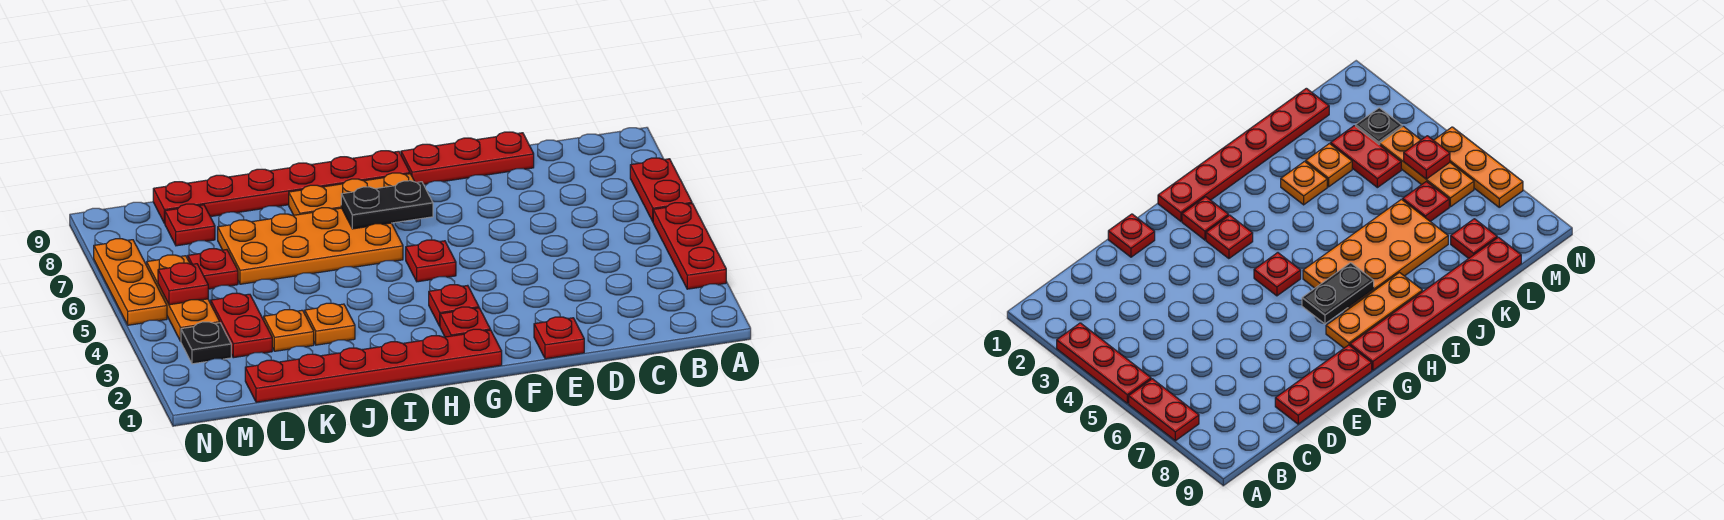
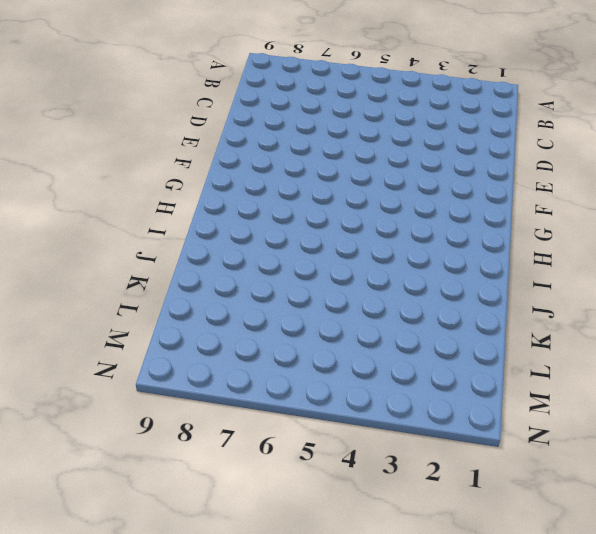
none -> red plate A3:A5 level 1
none -> red plate A6:A7 level 1
none -> red plate D9:F9 level 1

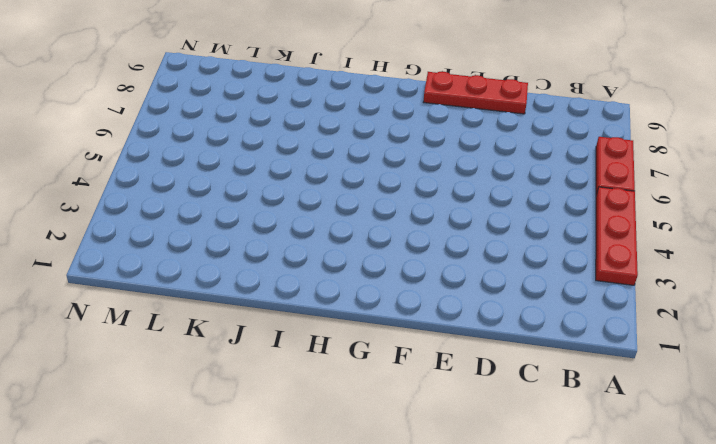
none -> red plate E1 level 1
none -> red plate G1:L1 level 1
none -> red plate G2 level 1

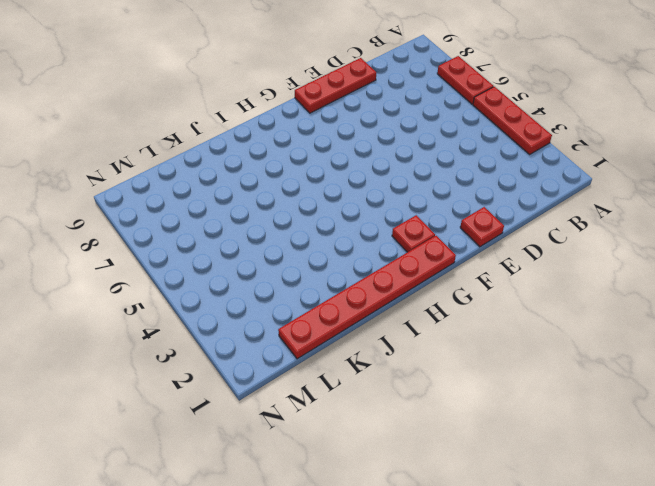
none -> red plate G3 level 1
none -> red plate G5 level 1
none -> orange plate G8:I8 level 1

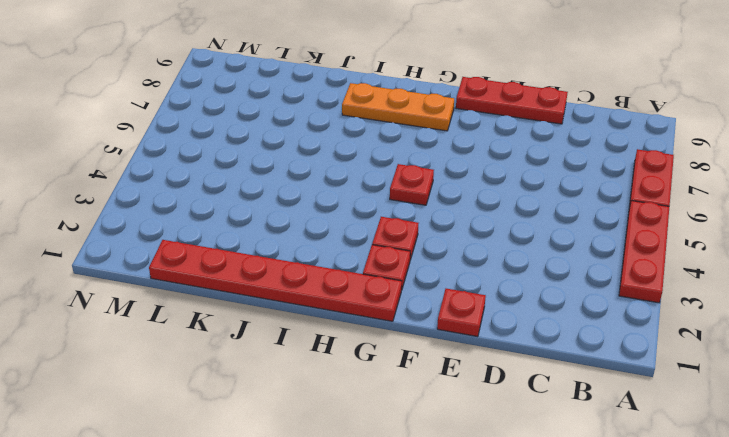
none -> red plate G9:L9 level 1
none -> orange plate H6:K7 level 1
none -> orange plate J3 level 1

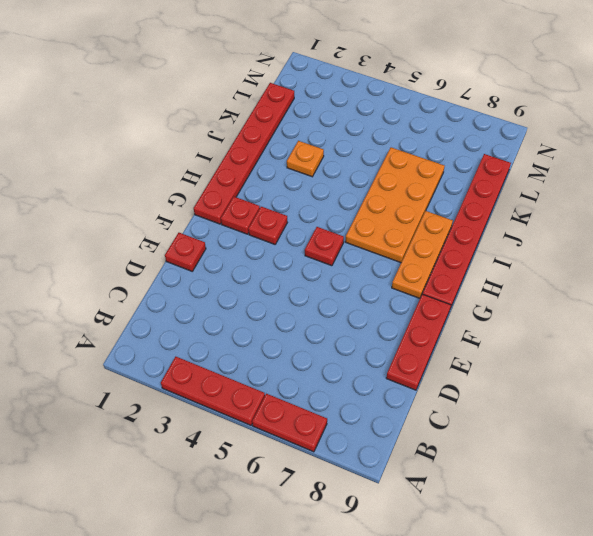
none -> orange plate K3 level 1
none -> red plate L3:L4 level 1
none -> red plate L6 level 1

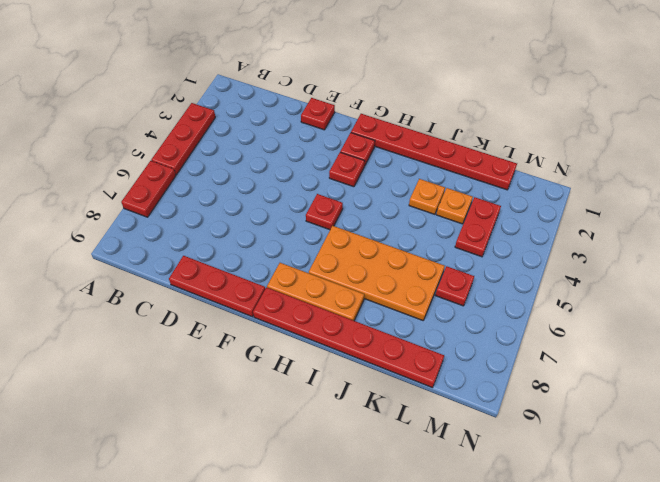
none -> red plate L8 level 1
none -> black plate M3 level 1
none -> orange plate M4:M6 level 1

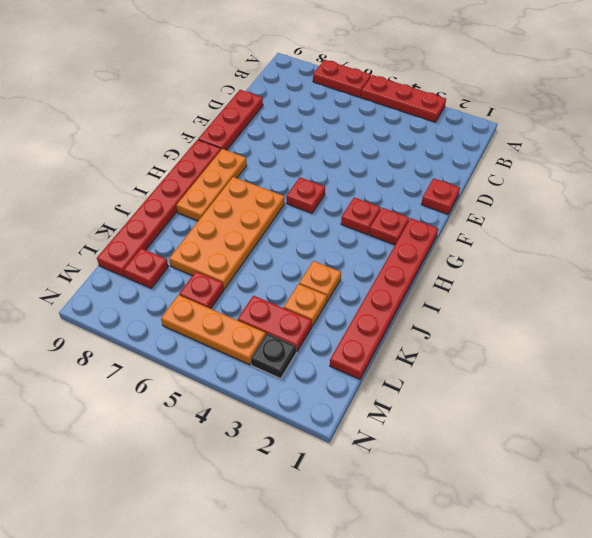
none -> orange plate N5:N7 level 1
none -> black plate G7:H7 level 2
none -> red plate M5 level 2

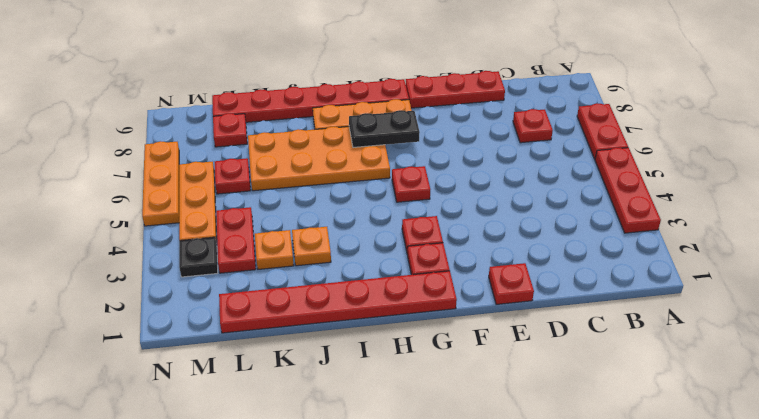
red plate C7 level 1 -> red plate M5 level 2

